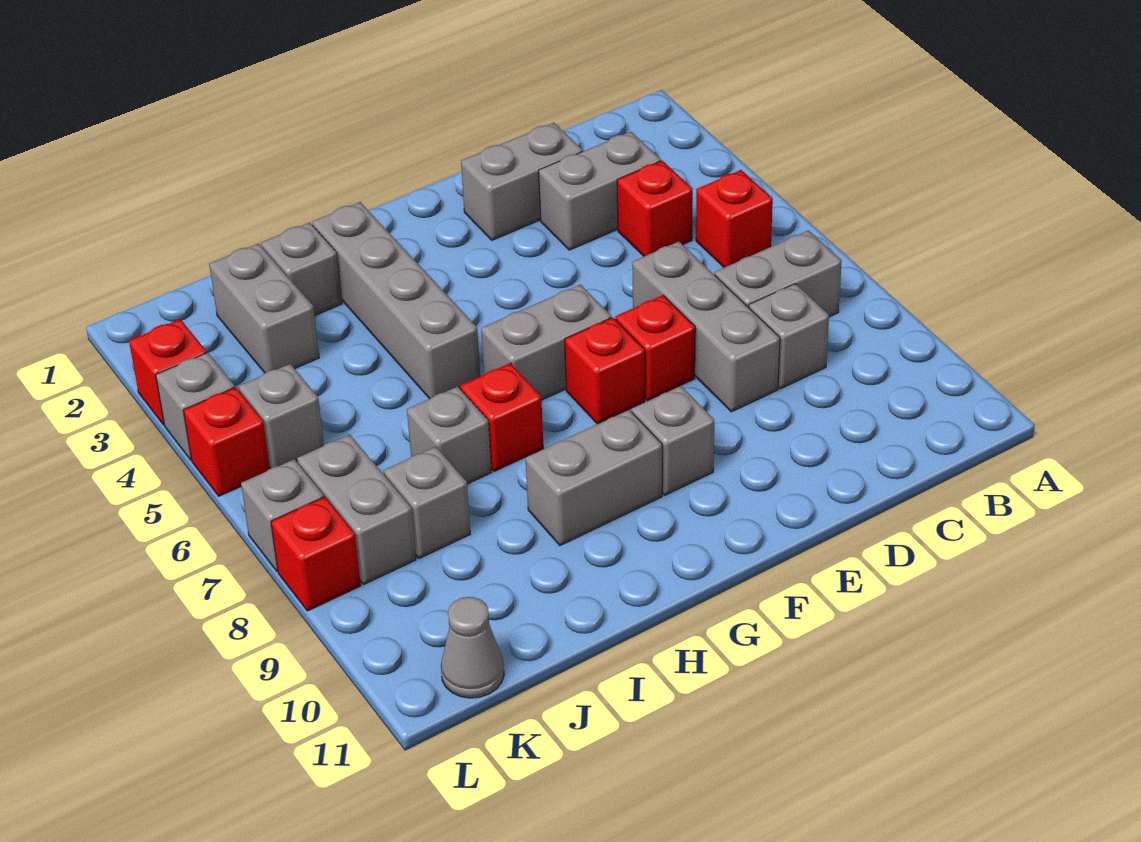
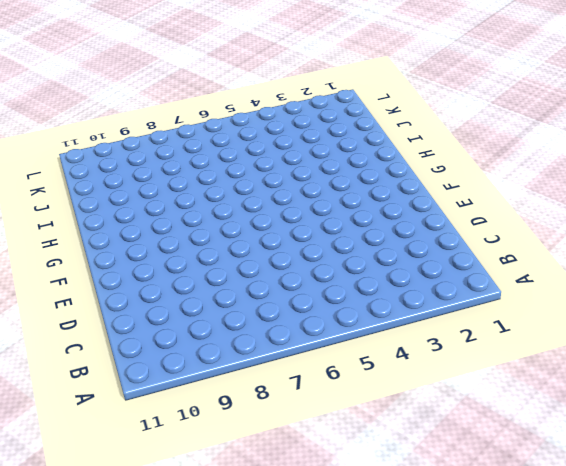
none -> red brick B5 level 1
none -> grey brick B7:C7 level 1
none -> grey brick C3:D3 level 1

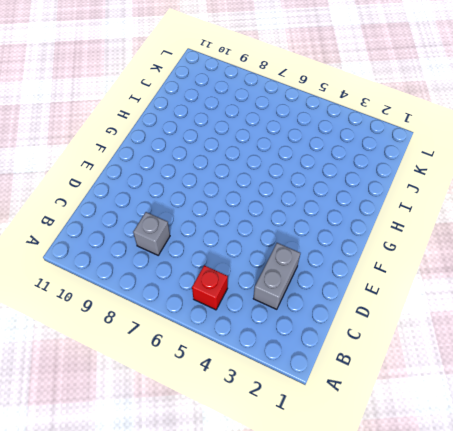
none -> grey brick B7:C7 level 1
none -> red brick C4 level 1
none -> grey brick D2:E2 level 1

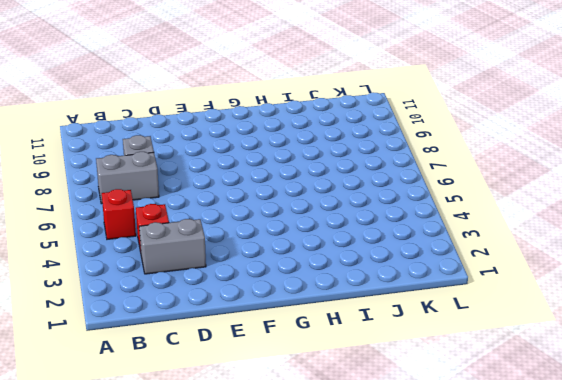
none -> grey brick D2:E2 level 1
none -> grey brick D6:D8 level 1
none -> red brick E7 level 1

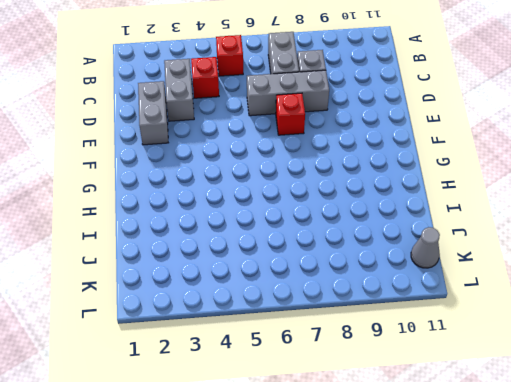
none -> grey brick F6:G6 level 1
none -> red brick F7 level 1
none -> grey brick F9 level 1

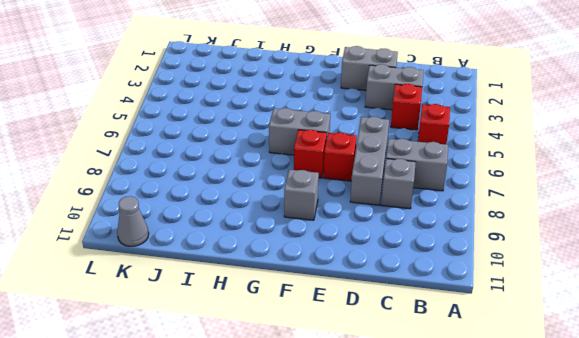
none -> grey brick G9:H9 level 1
none -> grey brick H2:H5 level 1
none -> red brick H7 level 1

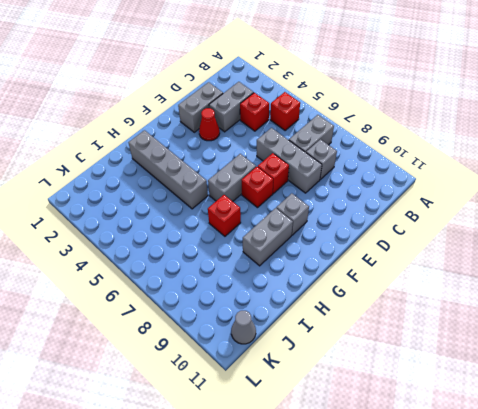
red cone E3 level 1 -> none
none -> grey brick I2 level 1
none -> grey brick I7 level 1
none -> grey brick J2:J3 level 1

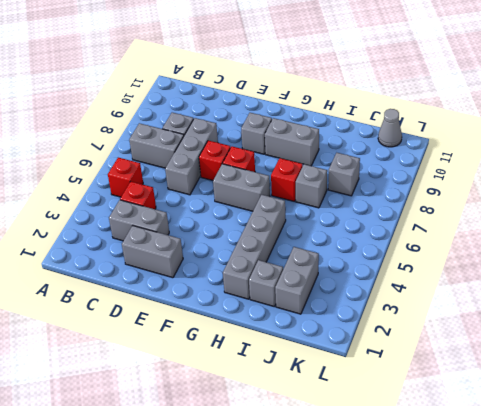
none -> grey brick K5 level 1
none -> grey brick K7:K8 level 1
none -> red brick L3 level 1

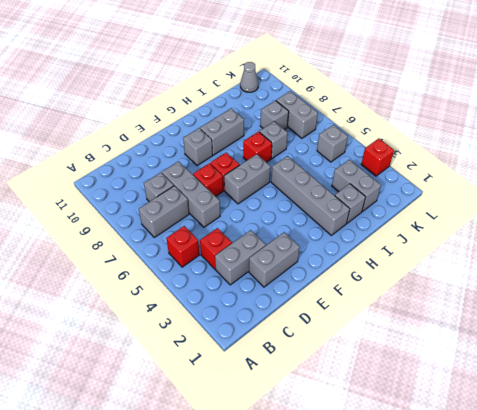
none -> grey brick L4 level 1
none -> red brick L5 level 1
none -> grey brick L7 level 1

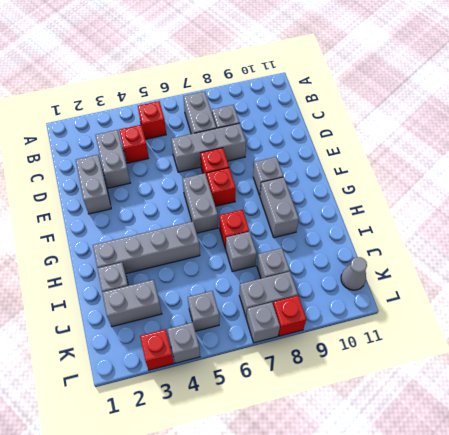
none -> red brick L5 level 1

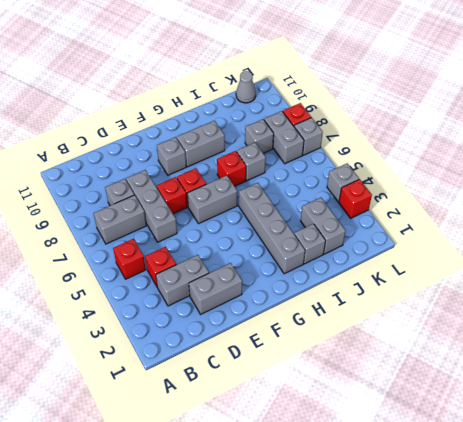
none -> grey brick K5 level 1
none -> red brick L5 level 1

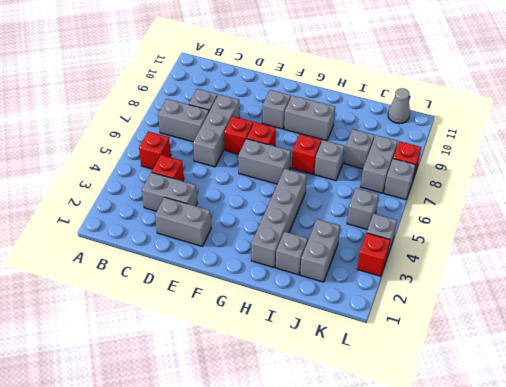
none -> red brick L5 level 1

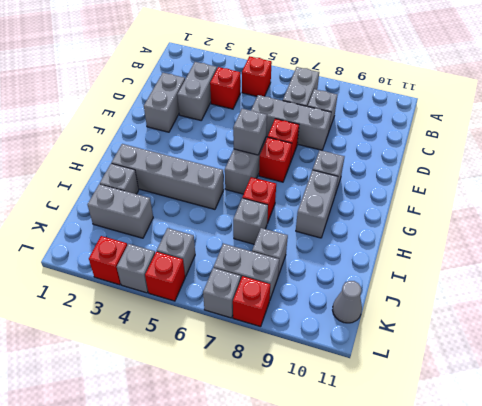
grey brick F6 level 2 -> none

